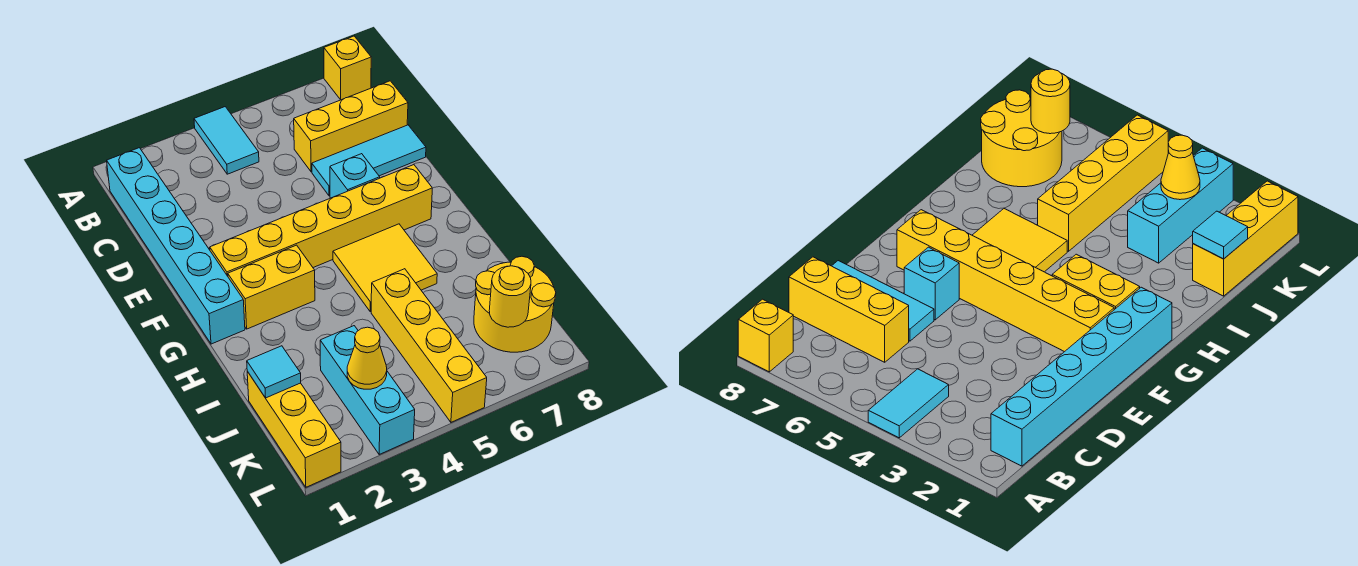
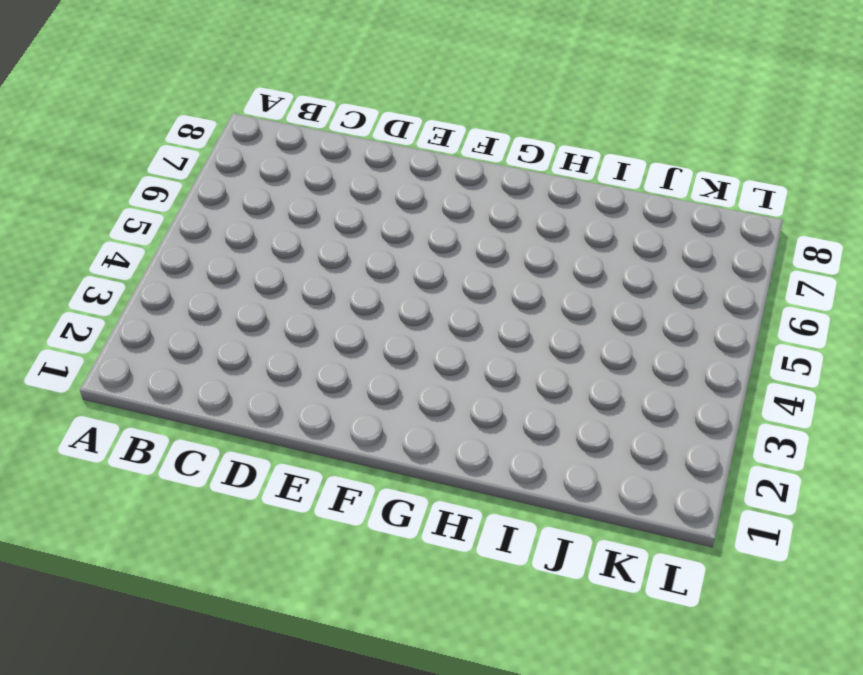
none -> cyan tile A4:B4 level 1
none -> yellow brick A8 level 1
none -> cyan brick B1:G1 level 1

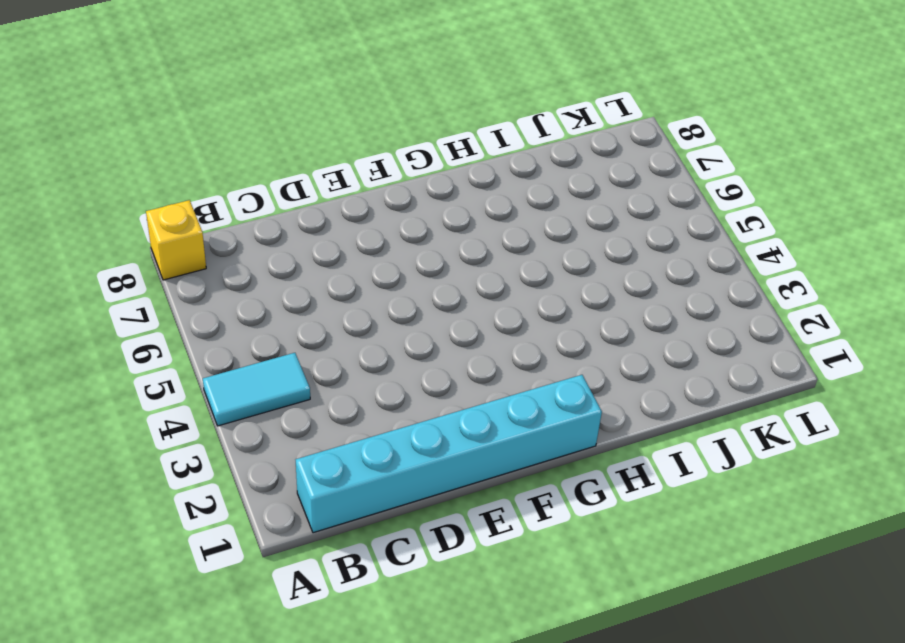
none -> yellow brick C6:C8 level 1
none -> cyan tile D6:D8 level 1
none -> cyan brick E6 level 1

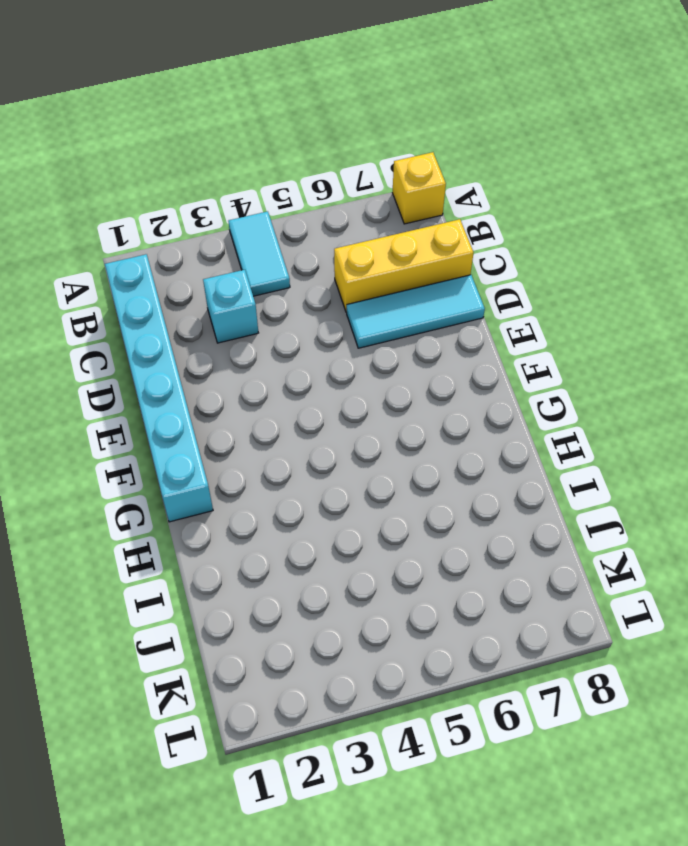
cyan brick C3 level 1 -> cyan brick E6 level 1
none -> yellow brick F2:F7 level 1
none -> yellow brick G2:G3 level 1
none -> yellow tile G5:H6 level 1

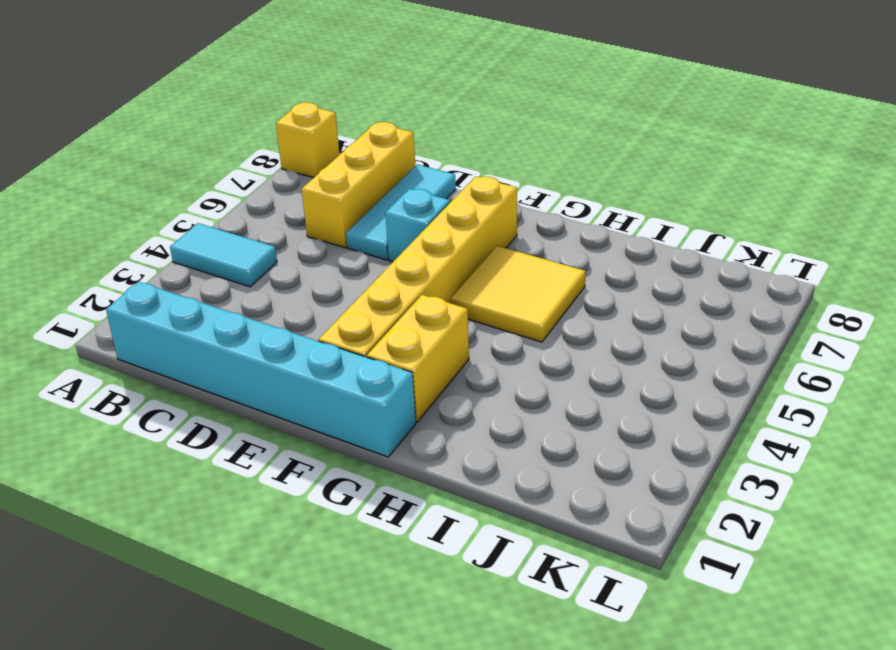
none -> yellow brick I5:L5 level 1
none -> yellow brick J1:L1 level 1
none -> cyan brick J3:L3 level 1

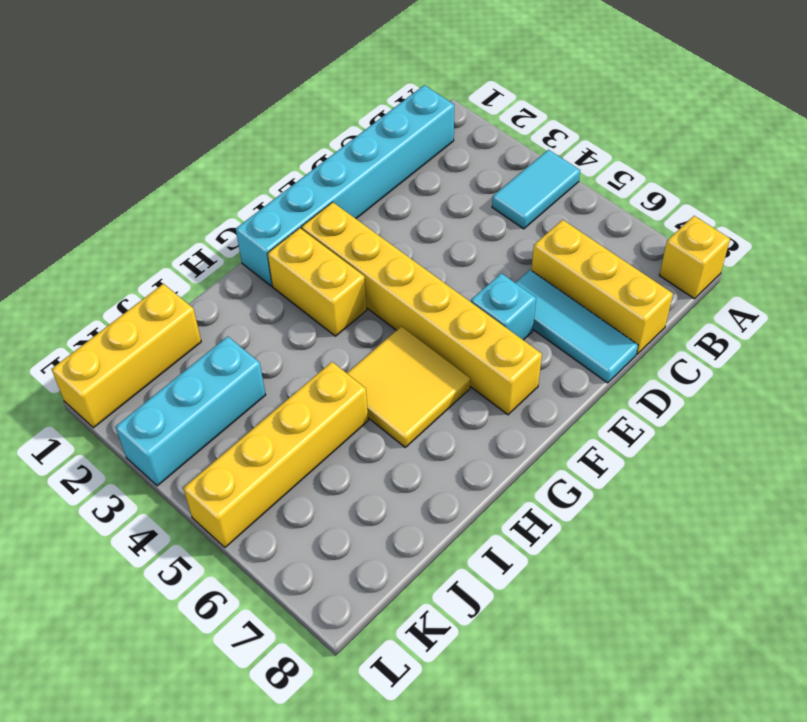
none -> yellow round brick J7:K8 level 1
none -> cyan tile J1 level 2
none -> yellow cone K3 level 2

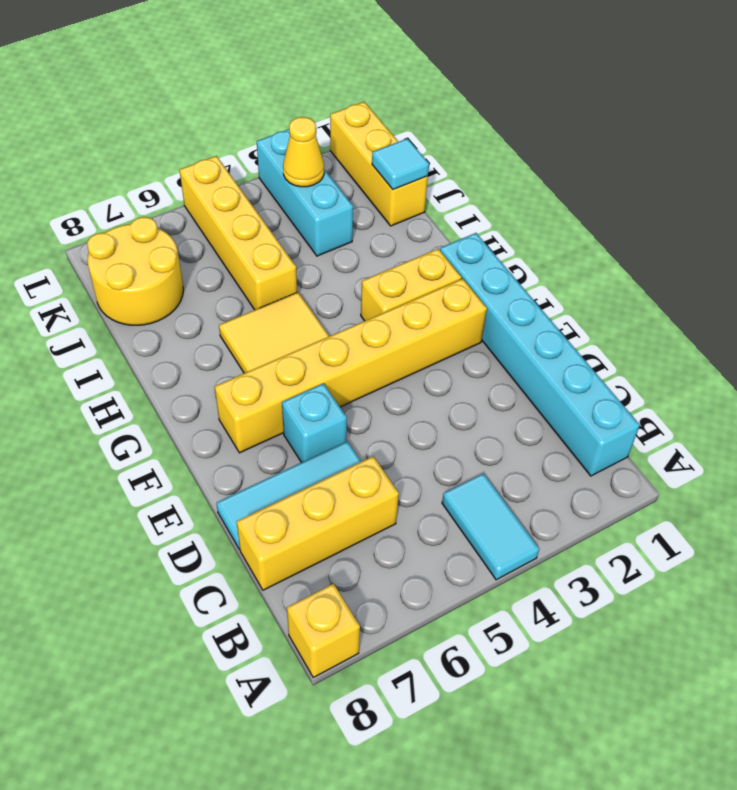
none -> yellow round brick K7 level 2

